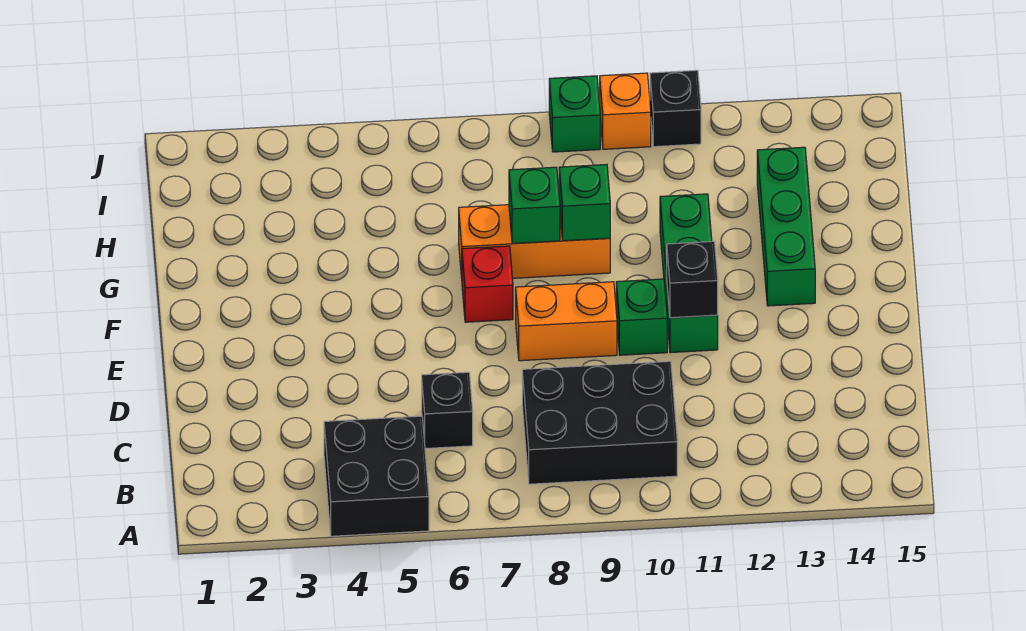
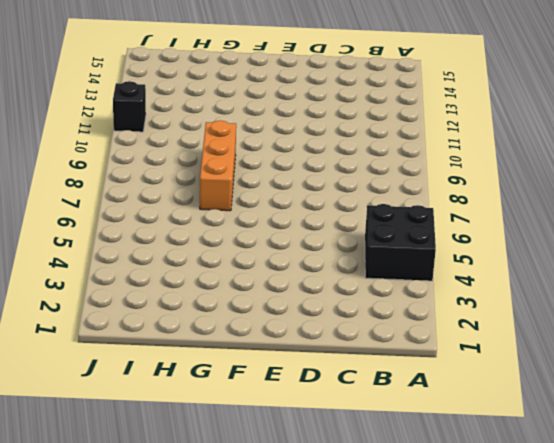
none -> black brick B8:C10 level 1
none -> black brick C6 level 1
none -> orange brick E8:E9 level 1

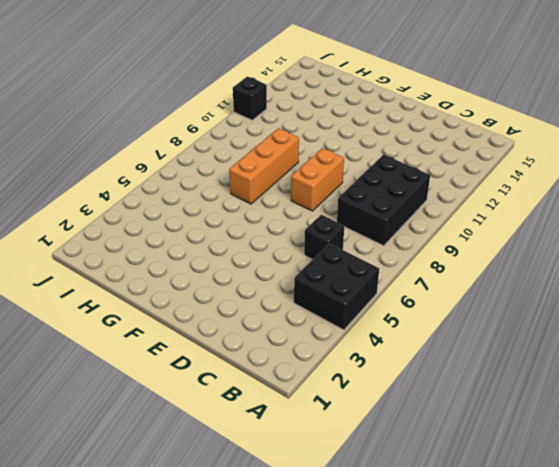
none -> green brick E10 level 1
none -> green brick E11:G11 level 1
none -> red brick F7 level 1

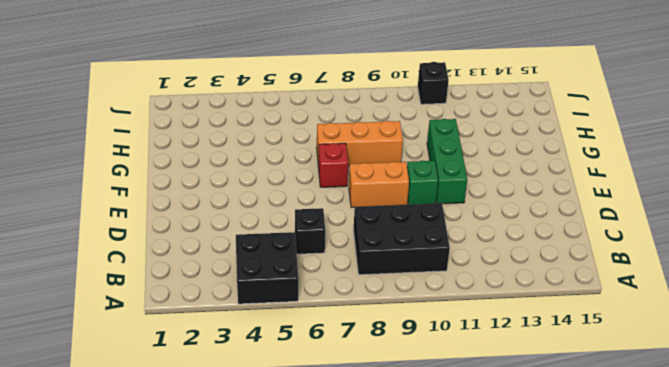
none -> green brick F13:H13 level 1
none -> green brick J9 level 1
none -> orange brick J10 level 1

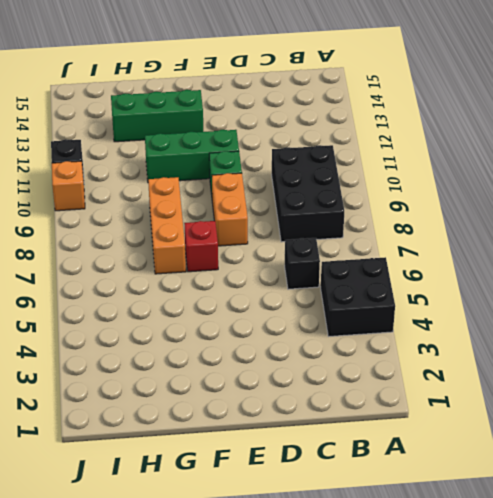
none -> green brick J9 level 1
none -> black brick E11 level 2
none -> green brick G8 level 2

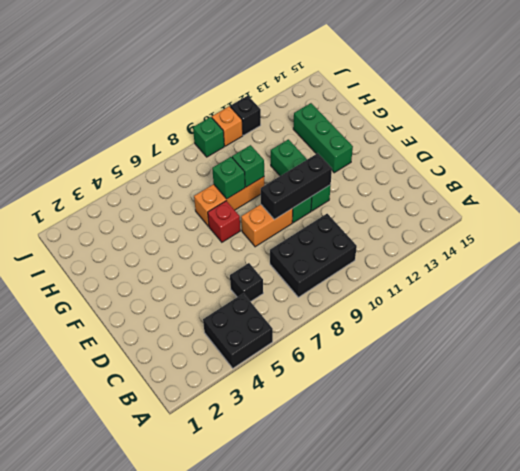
black brick E9:E11 level 2 -> black brick E11 level 2

